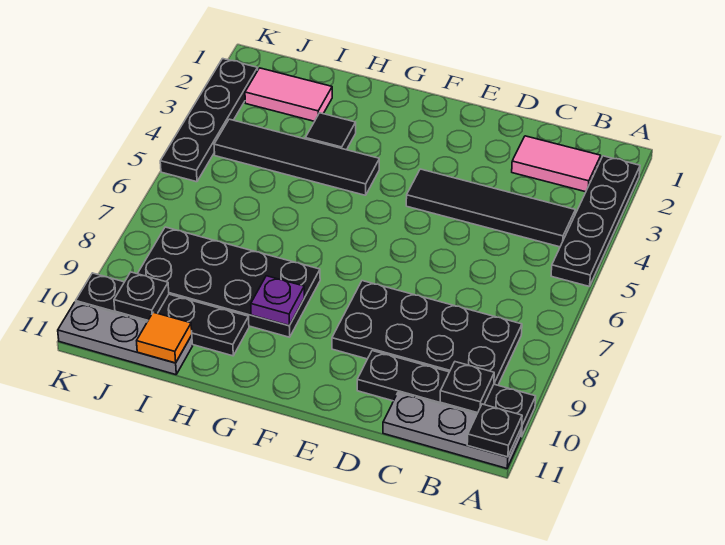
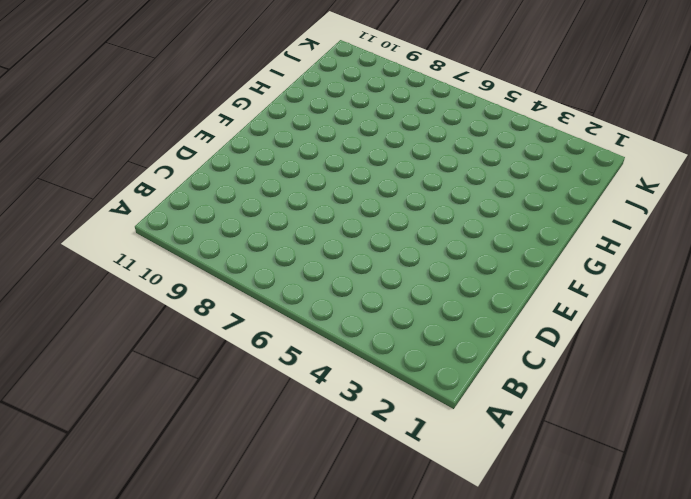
none -> black plate A2:A5 level 1
none -> black plate A10:D10 level 1
none -> grey plate A11:C11 level 1

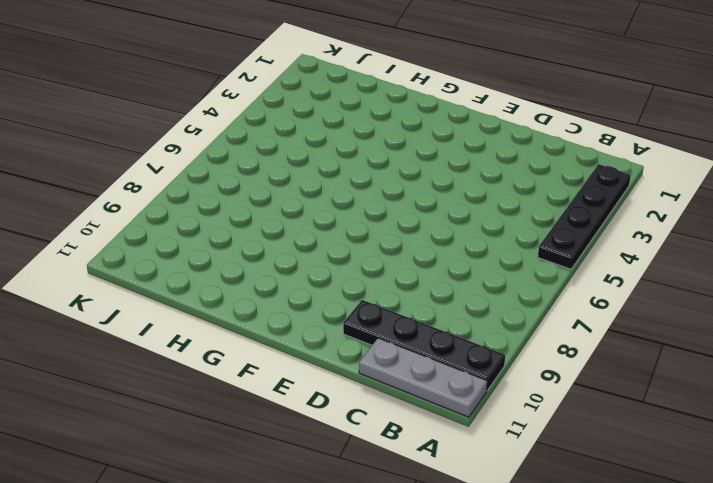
none -> pink tile B2:C2 level 1
none -> black tile B4:E4 level 1
none -> black plate B8:E9 level 1

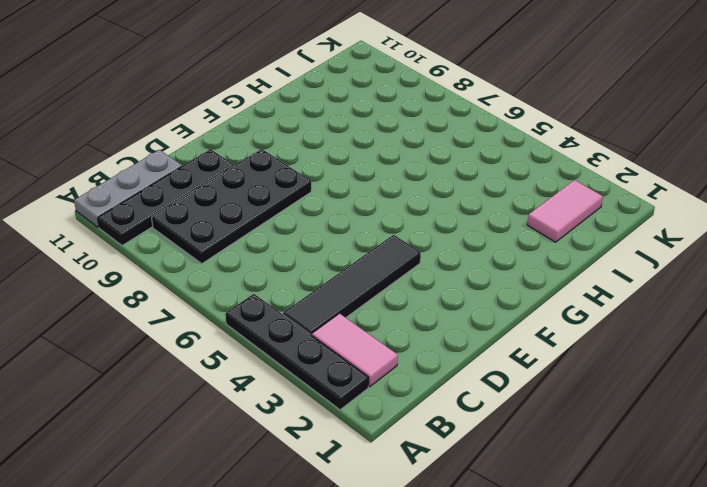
pink tile B2:B3 level 1 -> pink tile B2:C2 level 1
none -> black tile G4:J4 level 1
none -> black plate G8:J9 level 1
none -> black tile H3 level 1

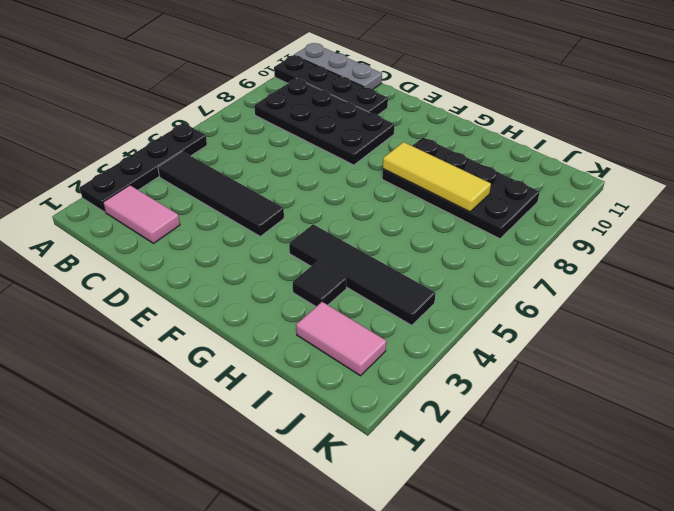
yellow tile G8:I8 level 2 -> none
none -> black plate H10:K10 level 1
none -> grey plate I11:K11 level 1
none -> black plate K2:K5 level 1

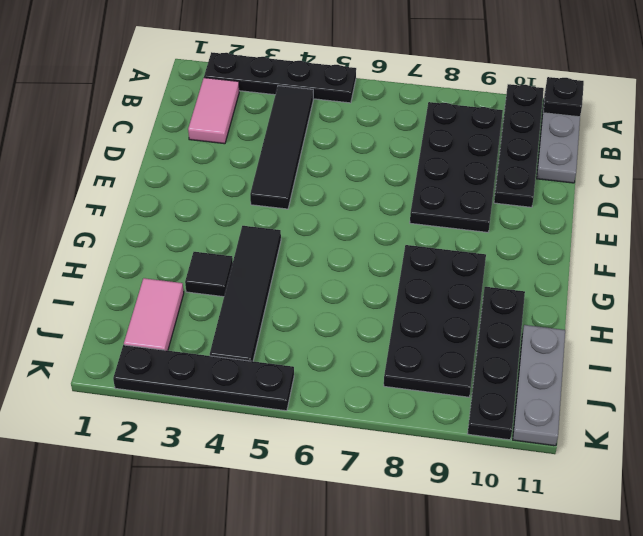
none -> black plate B10 level 2
none -> purple plate G9 level 2
none -> orange tile I11 level 2

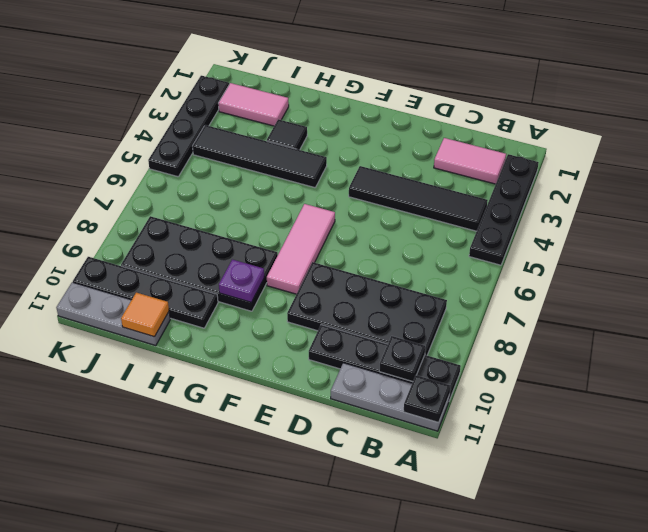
pink tile F6:F8 level 1 -> none
none -> black plate J10 level 2

